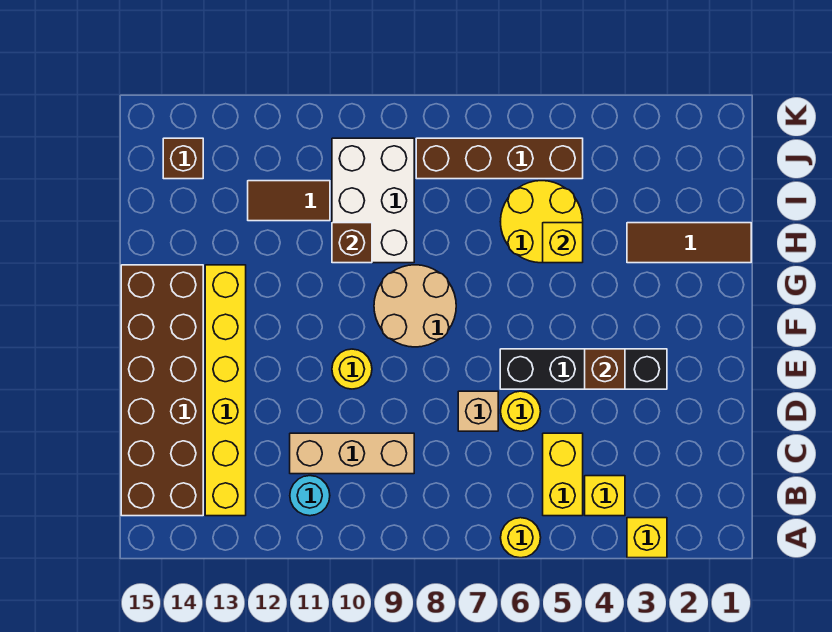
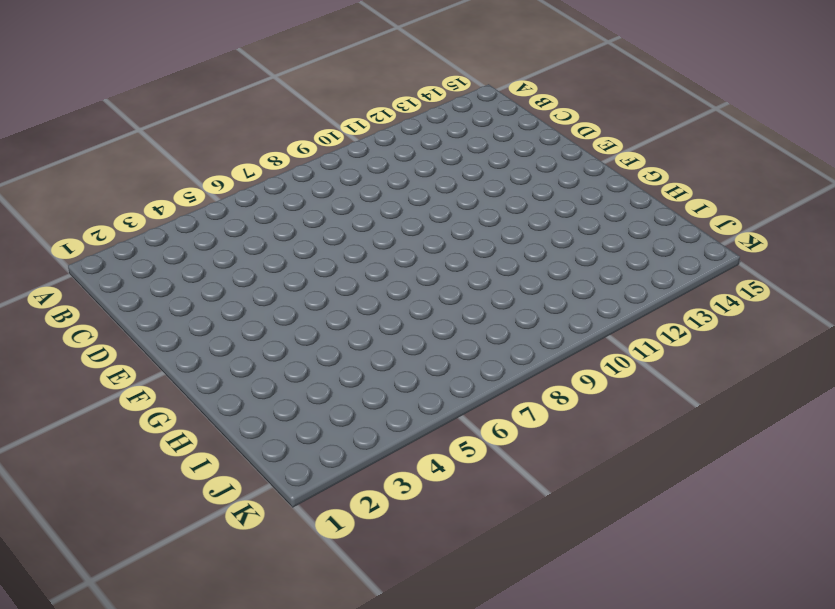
none -> yellow brick A3 level 1
none -> yellow round brick A6 level 1
none -> yellow brick B4 level 1

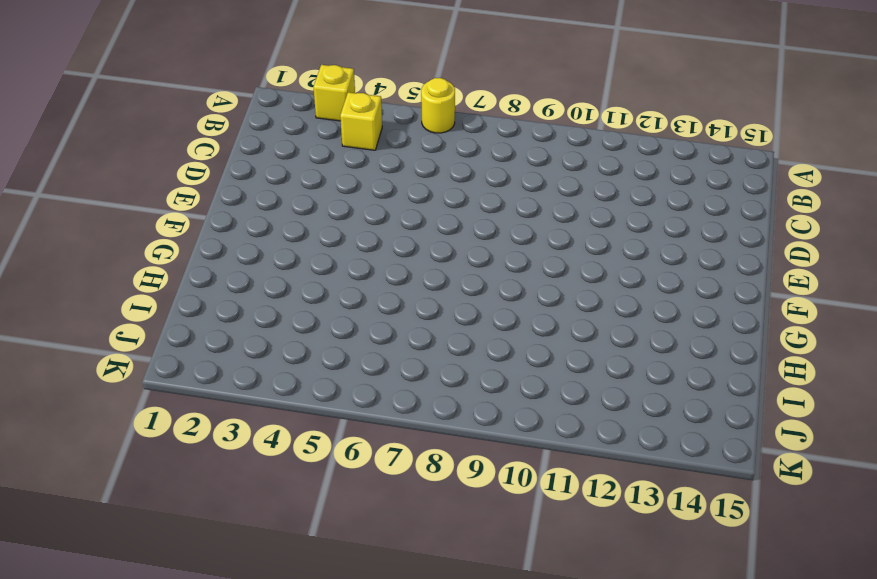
none -> yellow brick B5:C5 level 1
none -> cyan round brick B11 level 1
none -> yellow brick B13:G13 level 1

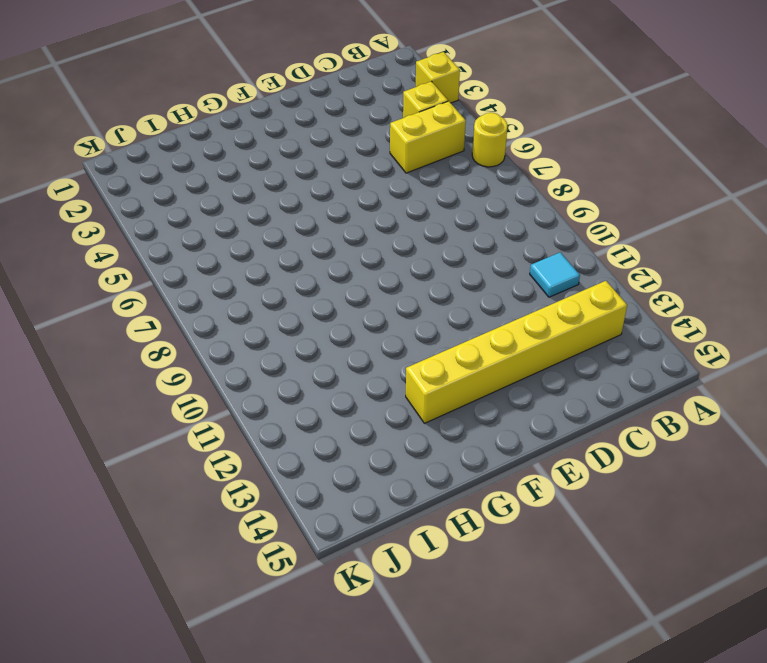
cyan tile B11 level 1 -> cyan round brick B11 level 1
none -> brown brick B14:G15 level 1
none -> tan brick C9:C11 level 1
none -> yellow round brick D6 level 1

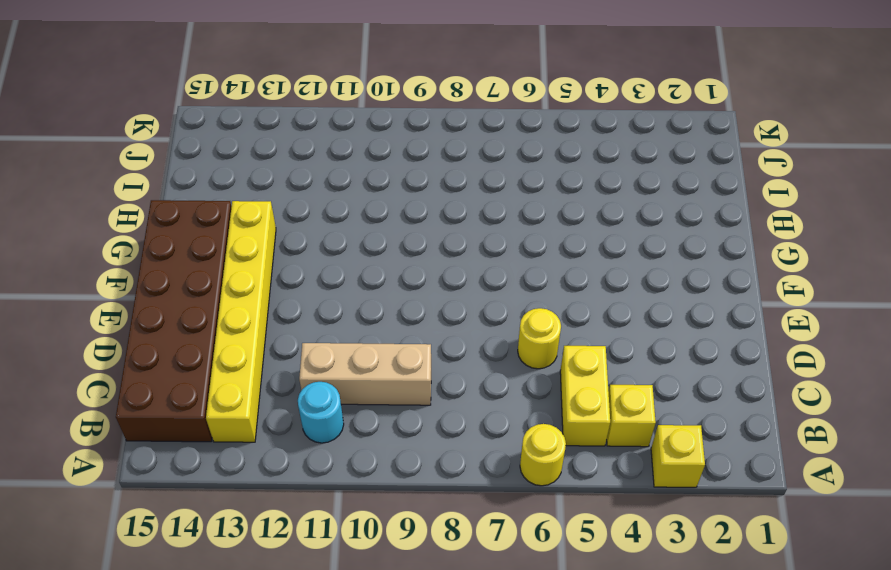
none -> tan brick D7 level 1
none -> black brick E3:E6 level 1
none -> yellow round brick E10 level 1

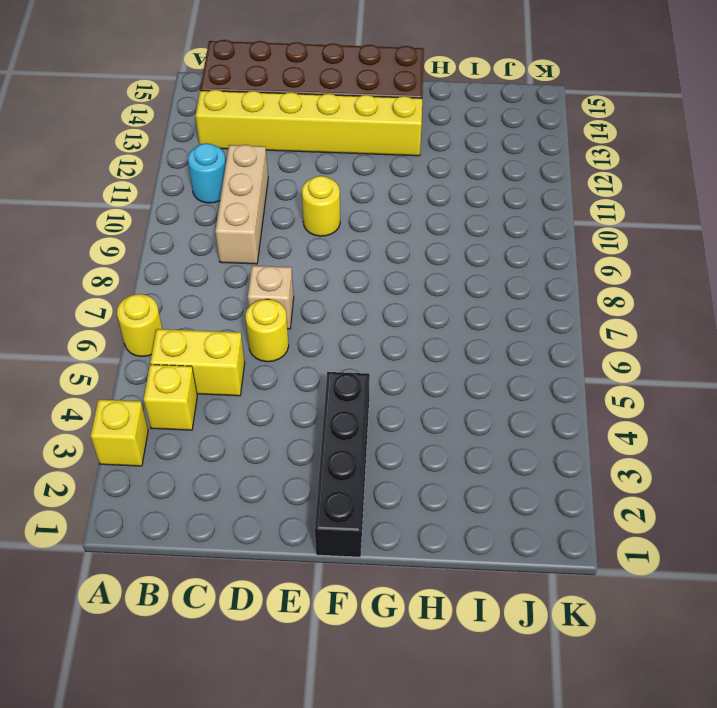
black brick F1:F4 level 1 -> black brick E3:E6 level 1
none -> tan round brick F8:G9 level 1
none -> brown tile H1:H3 level 1
none -> yellow round brick H5:I6 level 1

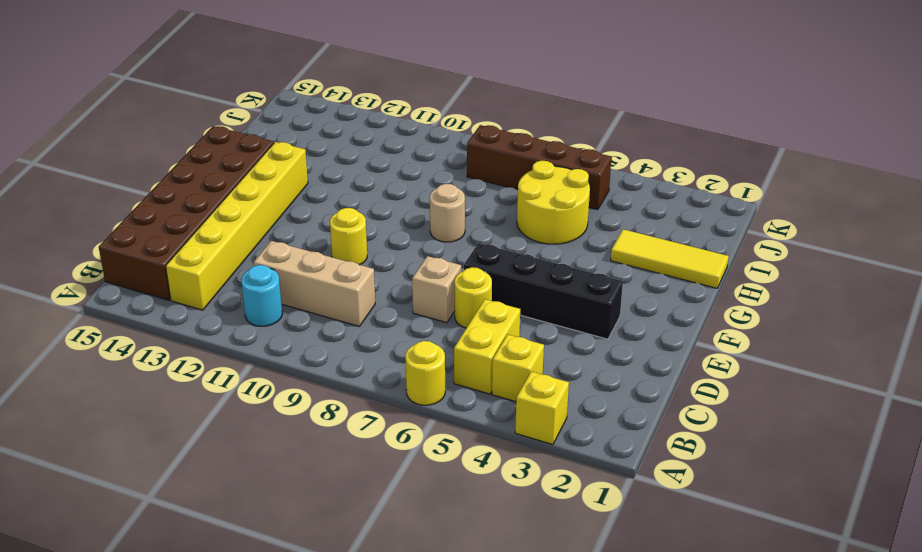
tan round brick G8 level 1 -> tan round brick F8:G9 level 1
yellow tile H1:H3 level 1 -> brown tile H1:H3 level 1
none -> white brick H9:J10 level 1
none -> brown tile I11:I12 level 1
none -> brown brick J14 level 1

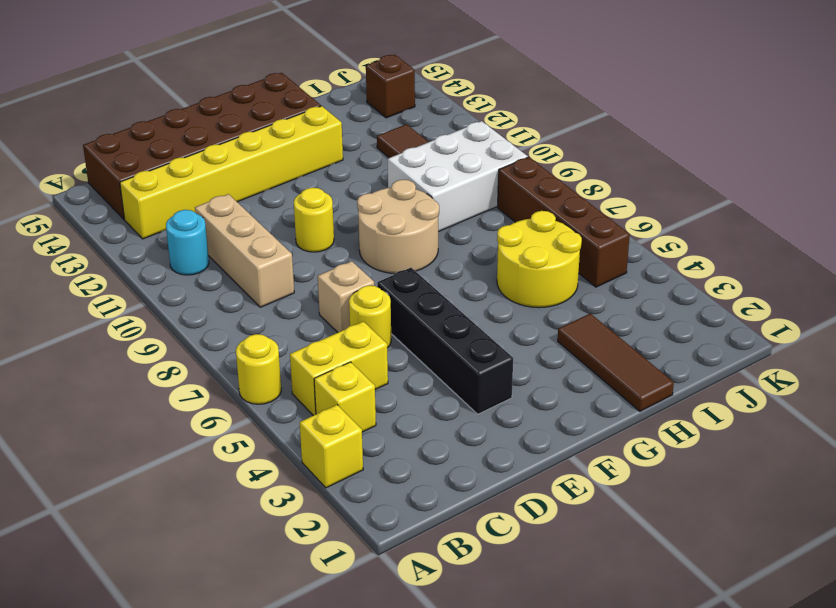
none -> brown brick E4 level 2
none -> yellow brick H5 level 2
none -> brown brick H10 level 2

